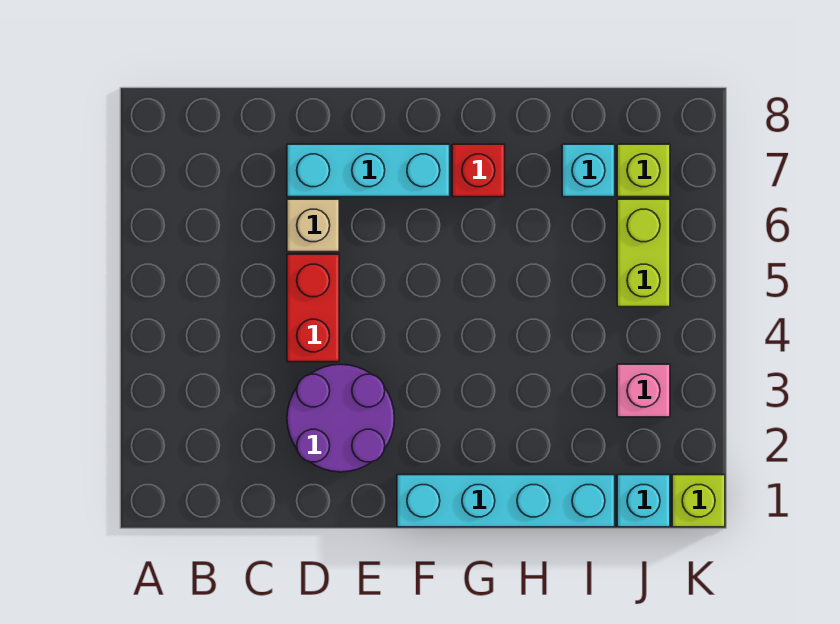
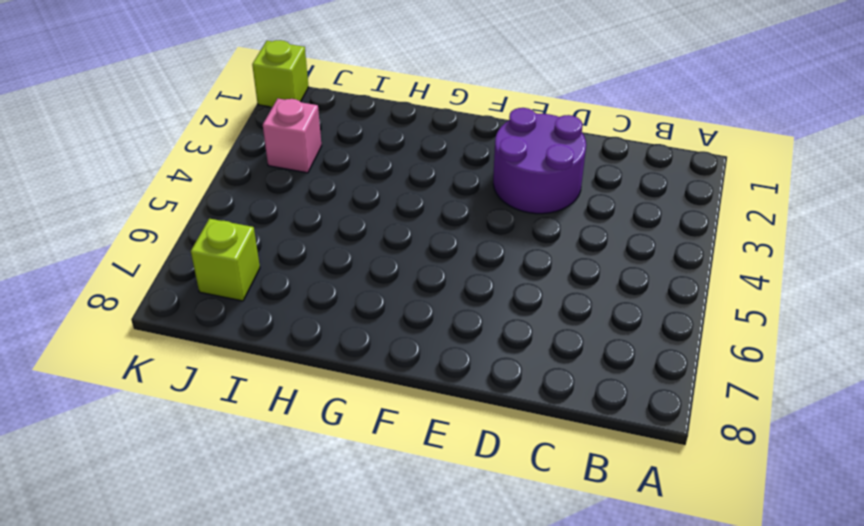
none -> red brick D4:D5 level 1
none -> tan brick D6 level 1
none -> cyan brick D7:F7 level 1

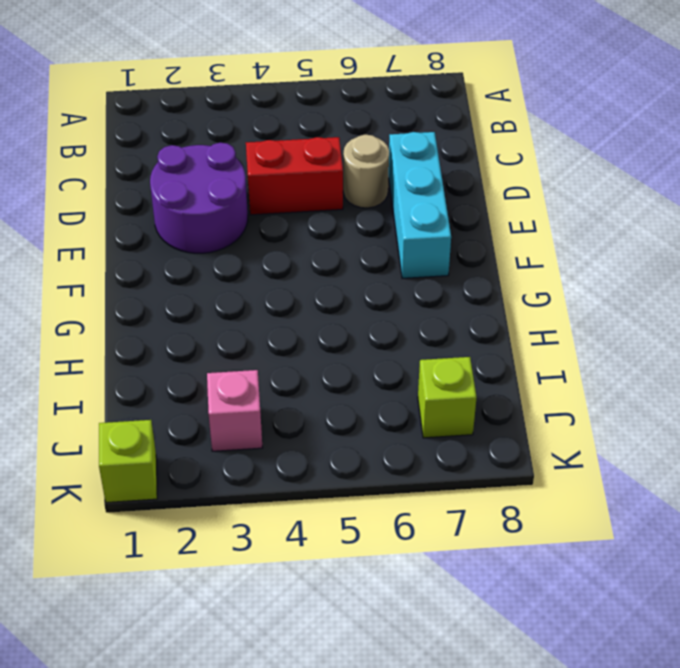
tan round brick D6 level 1 -> tan brick D6 level 1
none -> cyan brick F1:I1 level 1
none -> red brick G7 level 1
none -> cyan brick I7 level 1

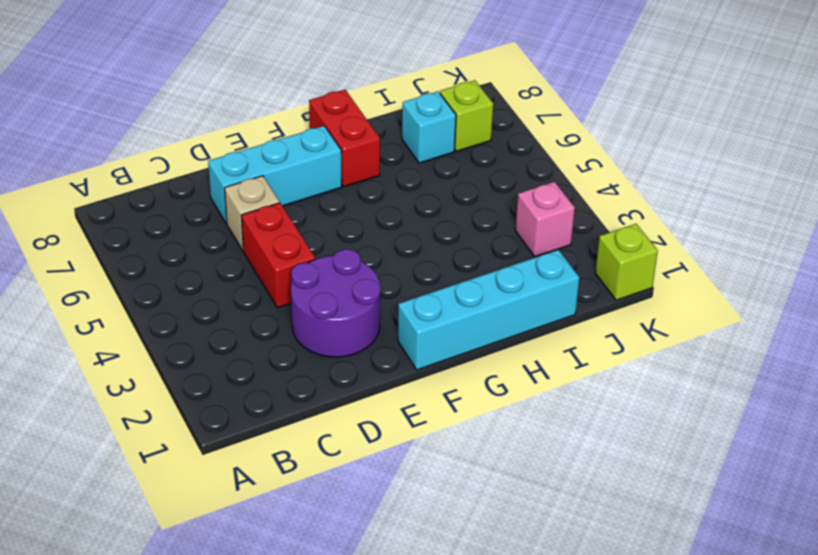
red brick G7:G8 level 1 -> red brick G7 level 1
none -> cyan brick J1 level 1
none -> lime brick J5:J6 level 1

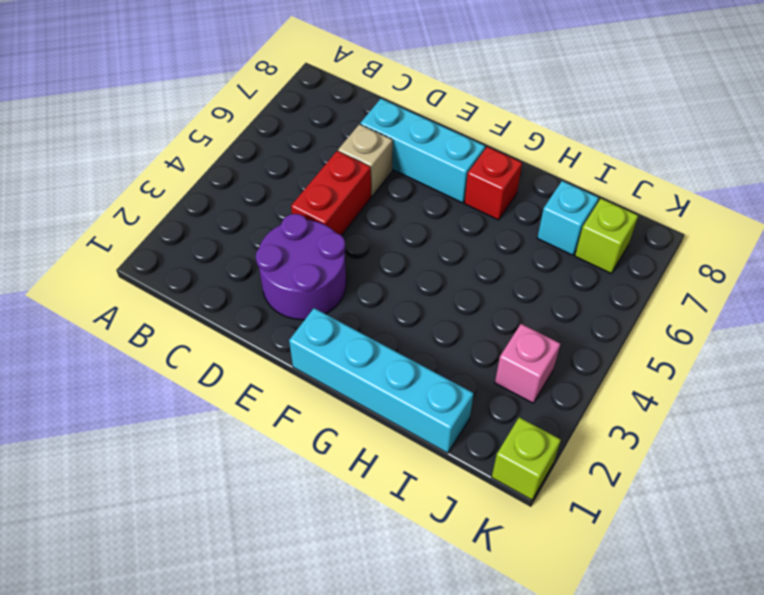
none -> cyan brick J1 level 1
none -> lime brick J5:J6 level 1

